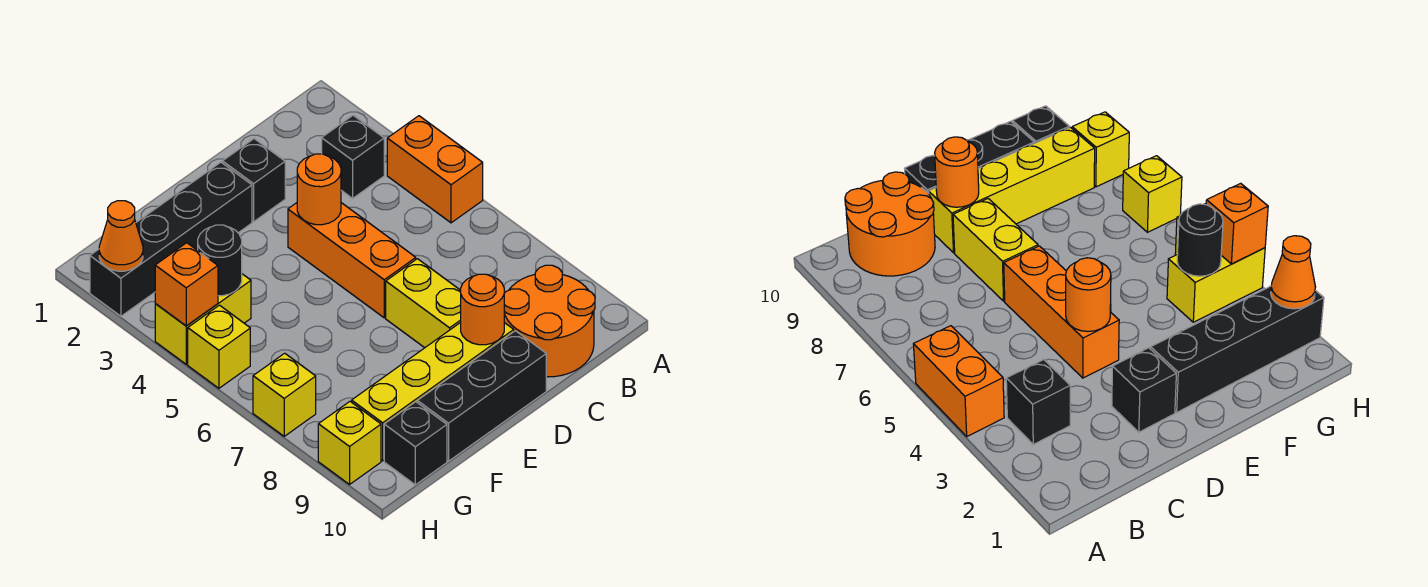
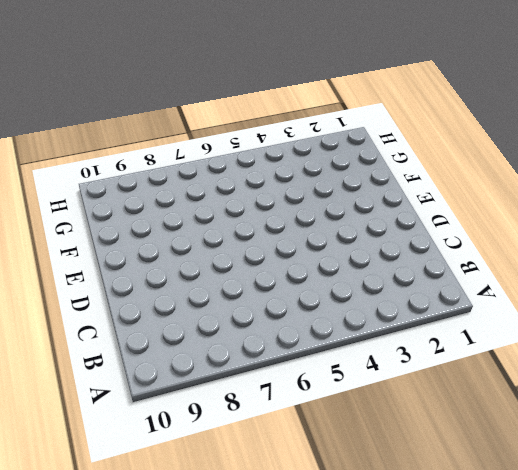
none -> orange brick A4:A5 level 1
none -> black brick B3 level 1
none -> orange round brick B9:C10 level 1

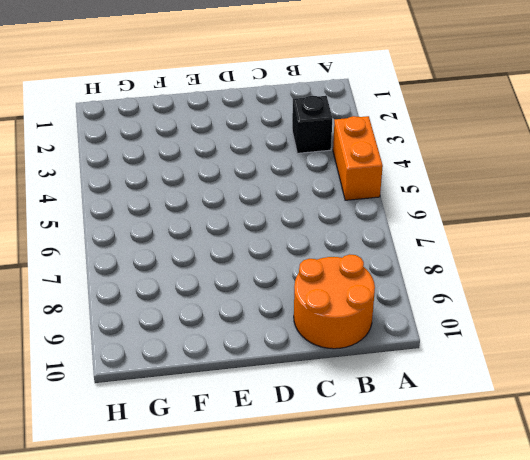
none -> black brick D2 level 1
none -> orange brick D4:D6 level 1
none -> yellow brick D7:D8 level 1

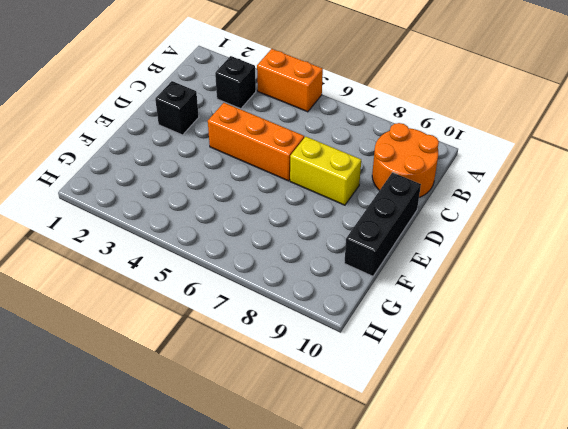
none -> yellow brick D9:G9 level 1
none -> black brick E2:H2 level 1
none -> yellow brick G4:H4 level 1

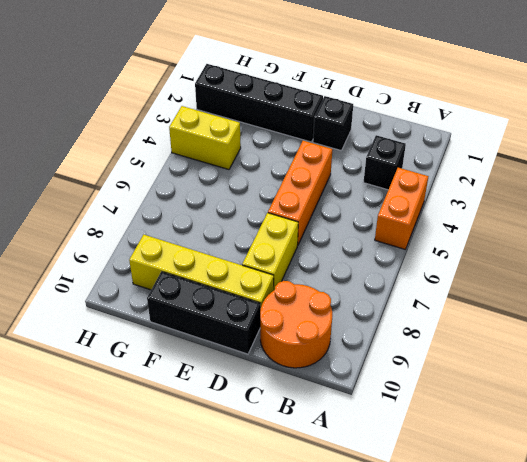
none -> black brick G10 level 1
none -> yellow brick H5 level 1
none -> yellow brick H7 level 1

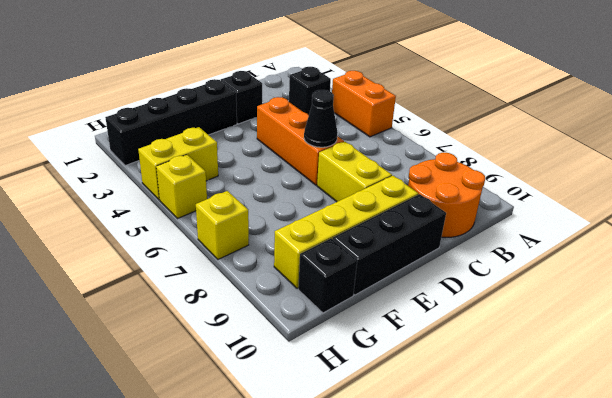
black cone D6 level 2 -> none
none -> yellow brick H9 level 1
none -> orange round brick D4 level 2
none -> orange round brick D9 level 2

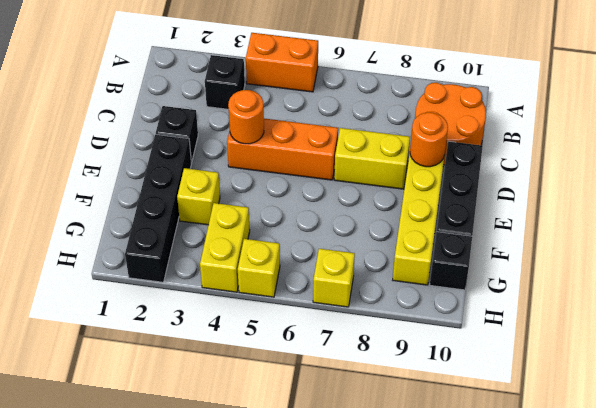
yellow brick F3 level 1 -> yellow brick H9 level 1
none -> black round brick G4 level 2
none -> orange cone H2 level 2
none -> orange brick H4 level 2

